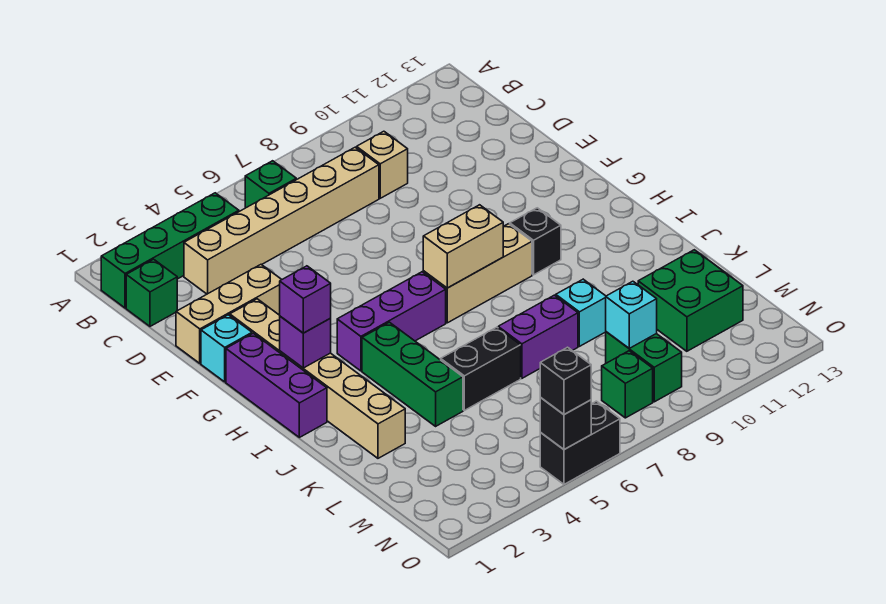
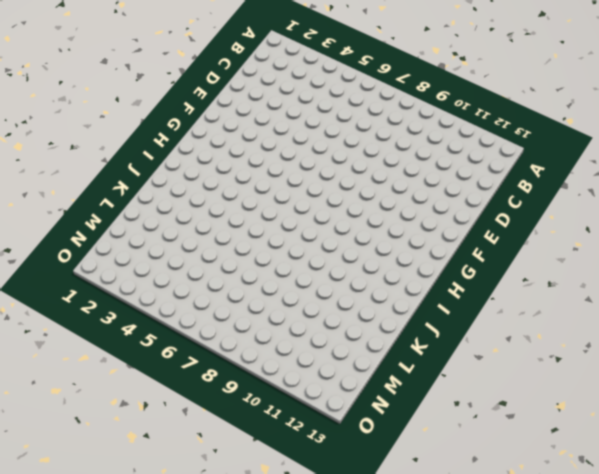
none -> green brick B1:B4 level 1
none -> green brick B6 level 1
none -> green brick C1 level 1

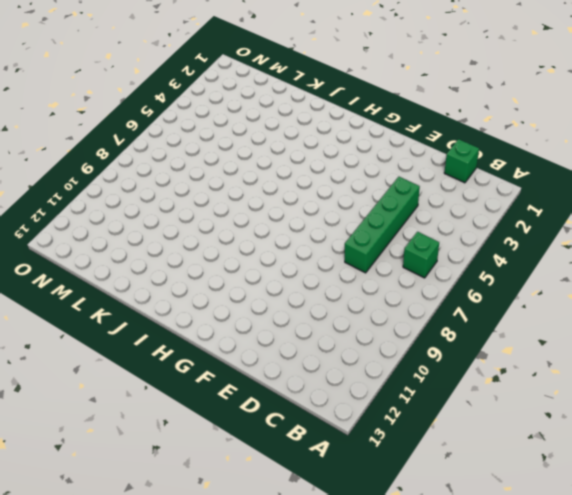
green brick D4:D7 level 1 -> green brick B1:B4 level 1
none -> tan brick C3:C8 level 1
none -> tan brick C9 level 1
none -> tan brick E1:E3 level 1

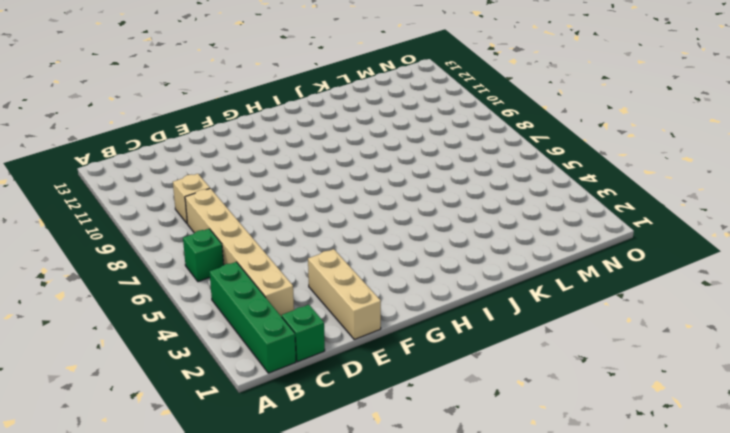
none -> cyan brick F1 level 1
none -> tan brick F2:K2 level 1
none -> purple brick G1:I1 level 1

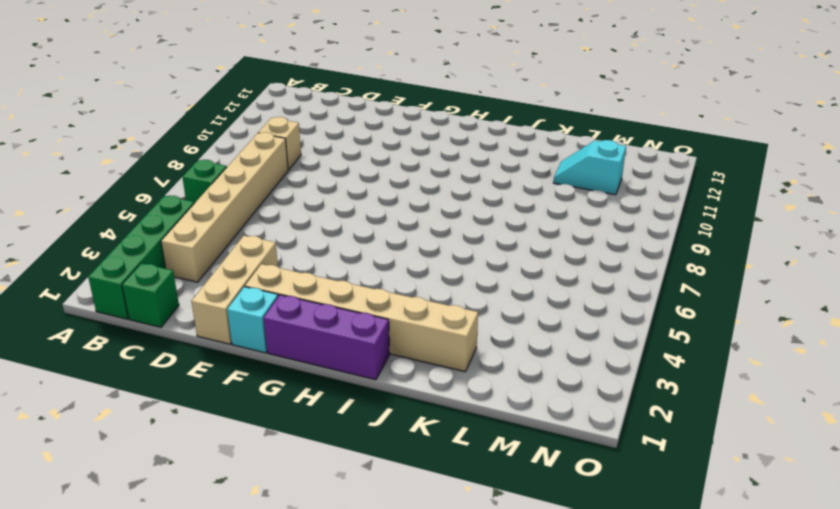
cyan slope L11:M11 level 1 top M -> green brick L11:M12 level 1
none -> purple brick H4:H6 level 1
none -> tan brick H7:H9 level 1
none -> black brick H10 level 1

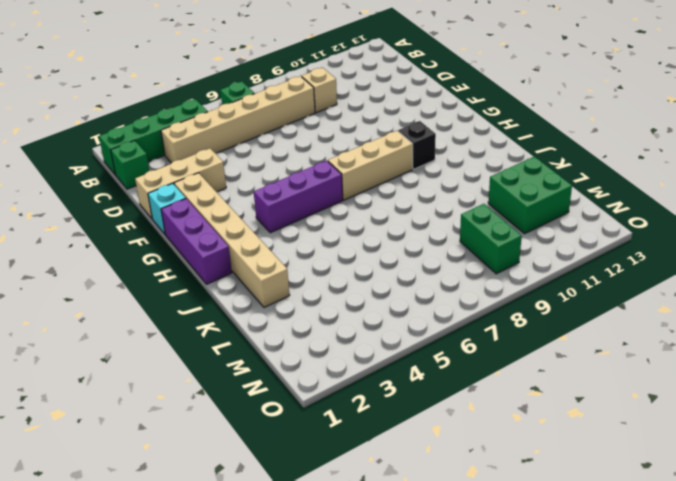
none -> green brick I4:K4 level 1
none -> black brick K5:K6 level 1
none -> purple brick K7:K8 level 1

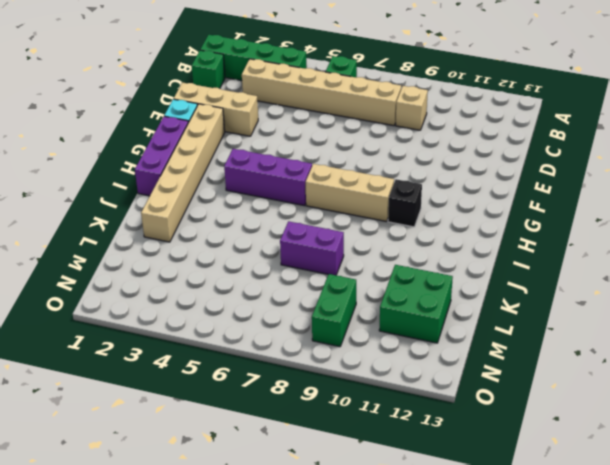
none -> green brick I4:K4 level 1
none -> black brick K5:K6 level 1
none -> cyan brick K9 level 1

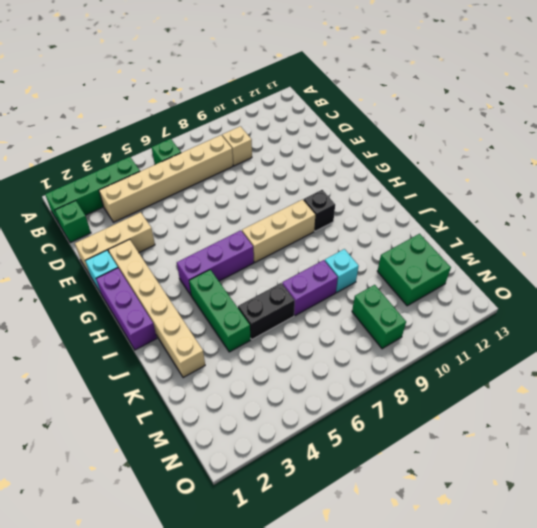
none -> green brick N8 level 1
none -> black brick O5:O6 level 1
none -> purple brick H2 level 2

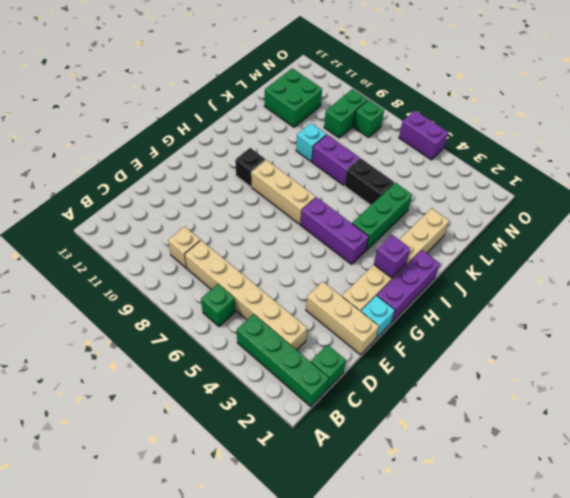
purple brick O5:O6 level 1 -> black brick O5:O6 level 1
none -> tan brick H7:H8 level 2
none -> cyan brick M9 level 2
none -> black brick O5 level 2

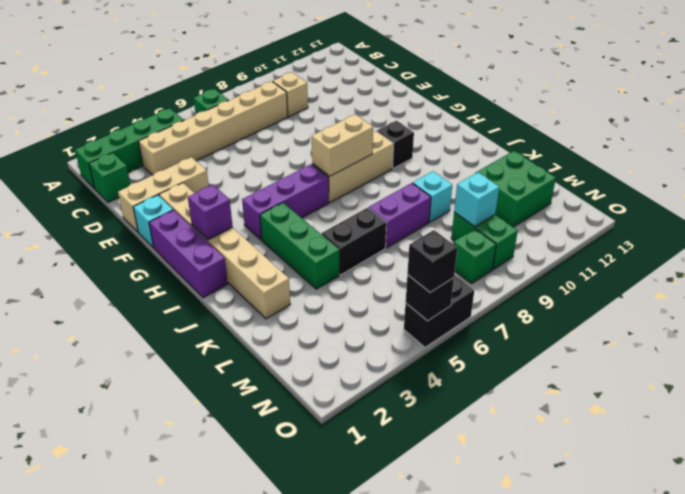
none -> purple brick H2 level 3

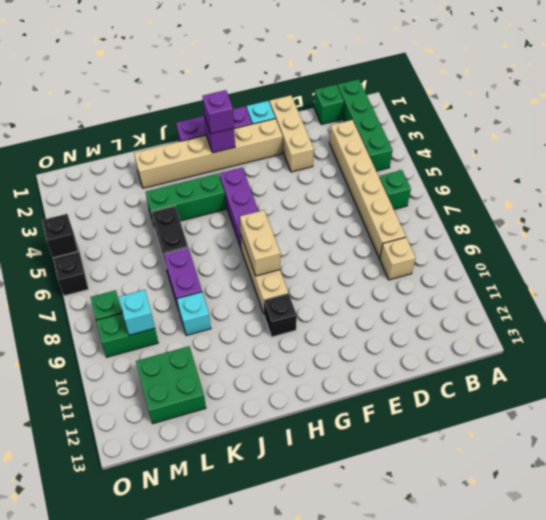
none -> black brick O5 level 3

